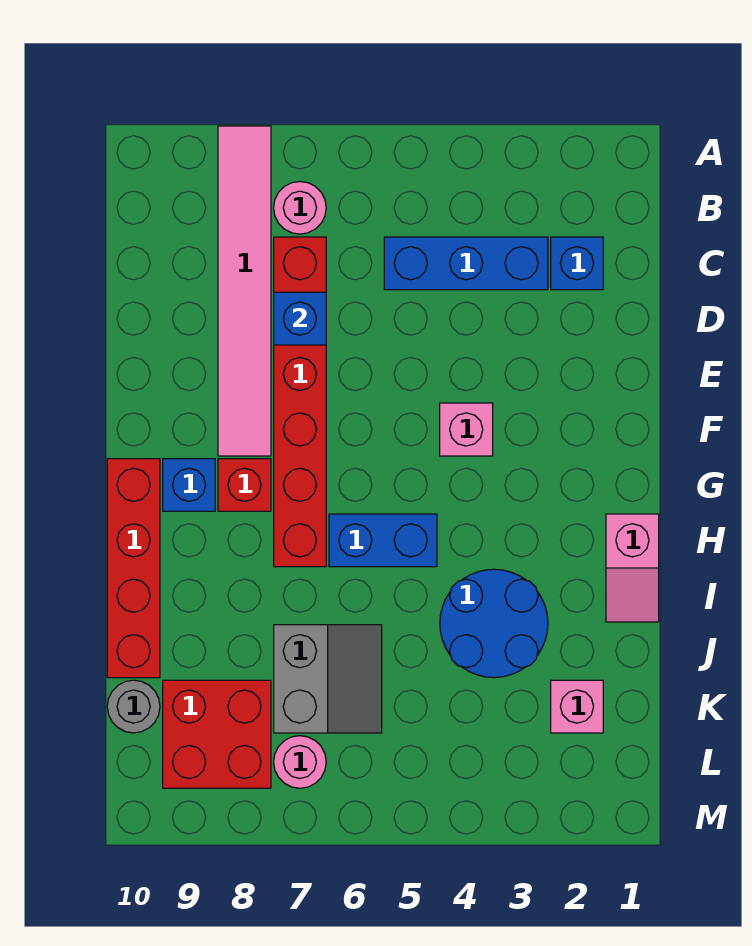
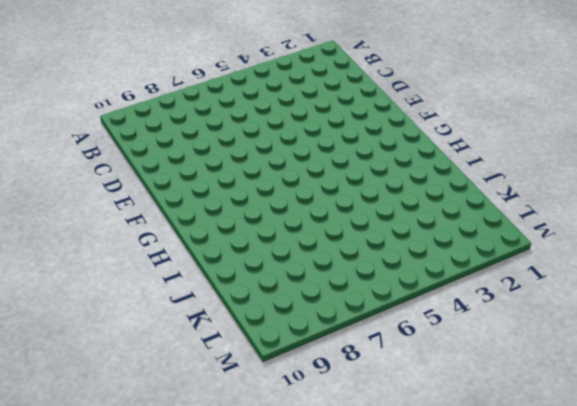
none -> pink tile A8:F8 level 1
none -> pink round brick B7 level 1
none -> blue brick C2 level 1

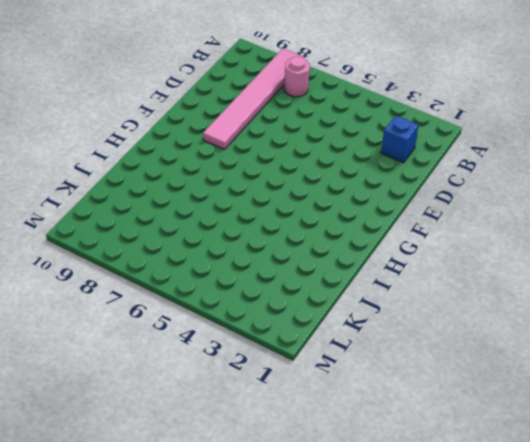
none -> blue brick C3:C5 level 1
none -> red brick C7:H7 level 1
none -> pink brick F4 level 1

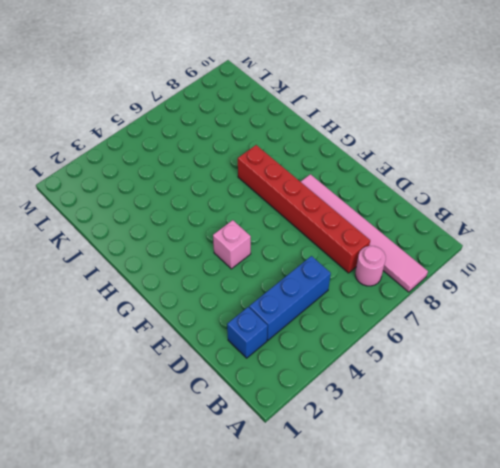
none -> red brick G8 level 1
none -> blue brick G9 level 1
none -> red brick G10:J10 level 1

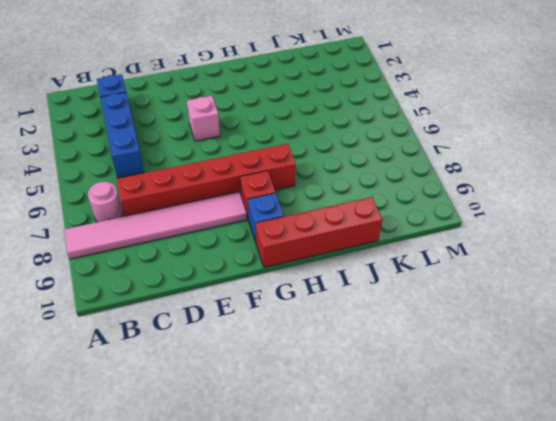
none -> pink slope H1:I1 level 1 top H
none -> blue brick H5:H6 level 1
none -> blue round brick I3:J4 level 1

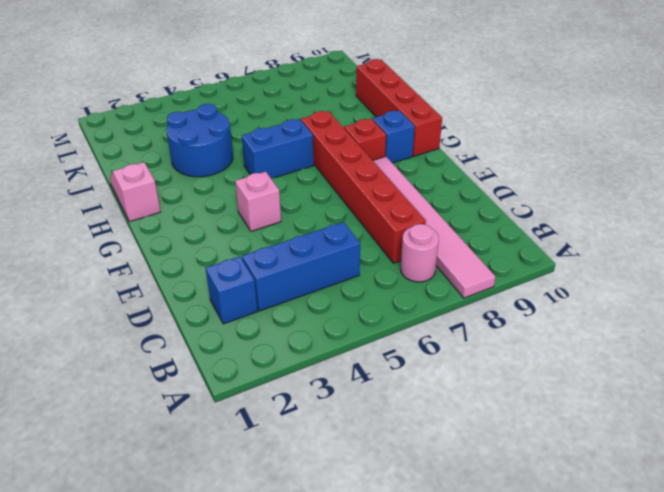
none -> grey slope J6:K7 level 1 top 7
none -> pink brick K2 level 1
none -> red brick K8:L9 level 1

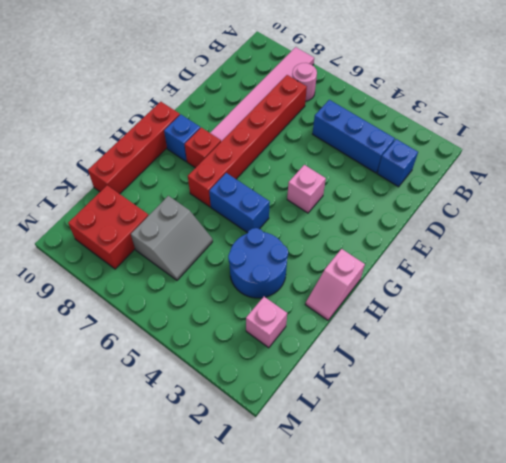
none -> grey round brick K10 level 1
none -> pink round brick L7 level 1
none -> blue brick D7 level 2

